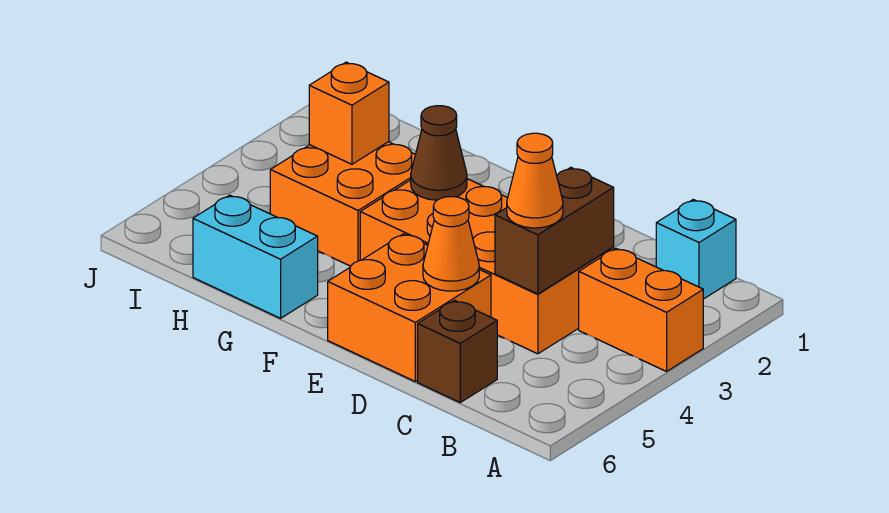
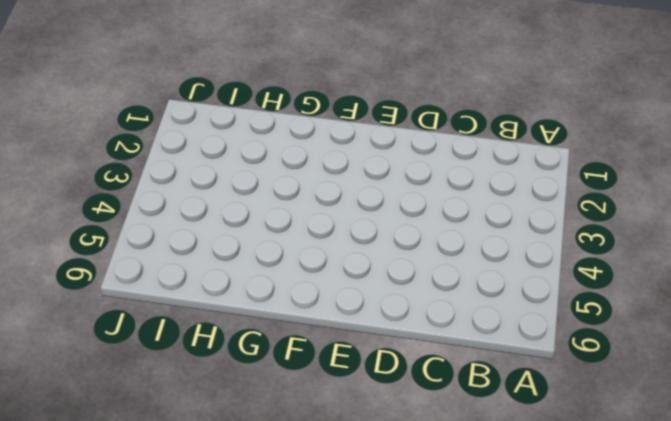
none -> orange brick A3:B3 level 1
none -> cyan brick B1 level 1
none -> orange brick C3:F4 level 1

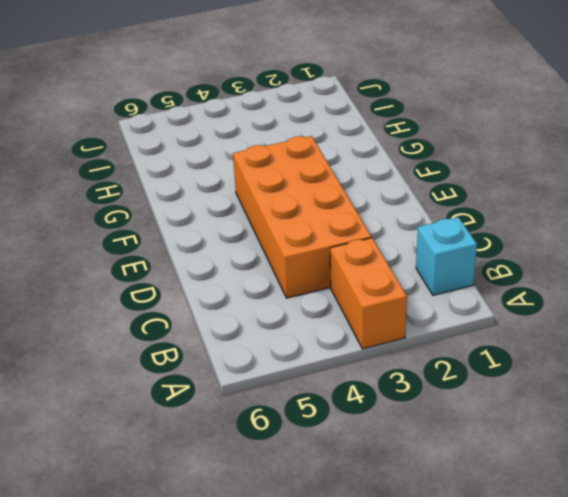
none -> brown brick C6 level 1
none -> orange brick D5:E6 level 1
none -> orange brick G3:H4 level 1

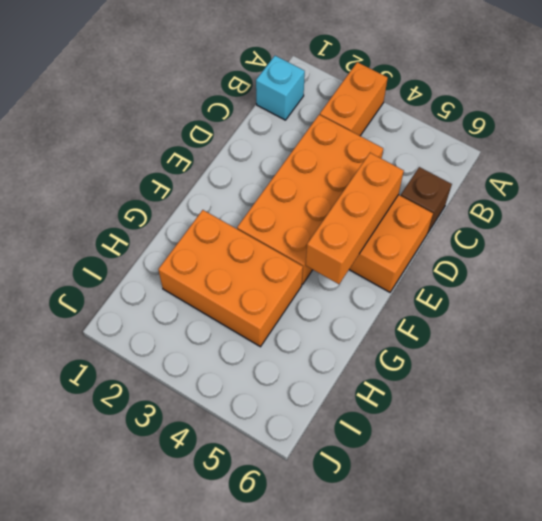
orange brick D5:F5 level 2 -> orange cone D5 level 2
orange brick G2:H4 level 1 -> orange brick G3:H4 level 1
none -> cyan brick G6:H6 level 1
none -> brown brick C3:C4 level 2
none -> brown cone F3 level 2

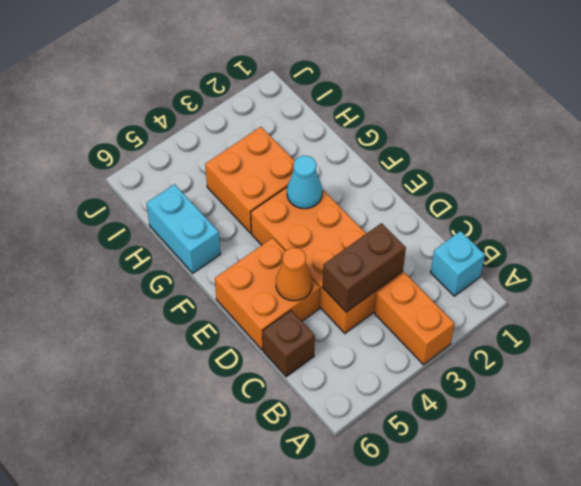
cyan cone F3 level 2 -> brown cone F3 level 2
none -> orange brick H3 level 2
none -> orange cone C4 level 3

